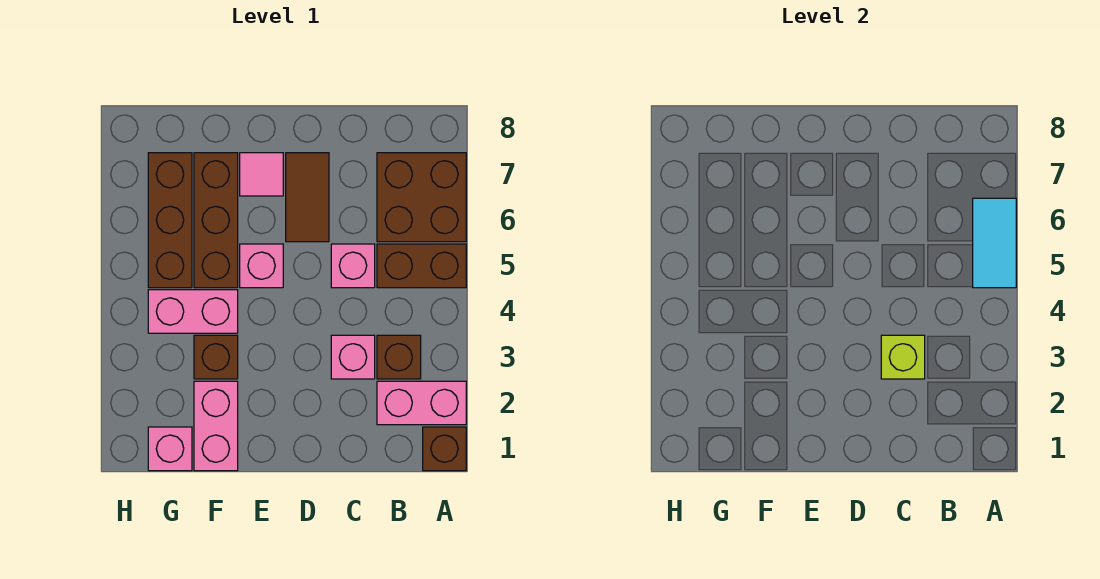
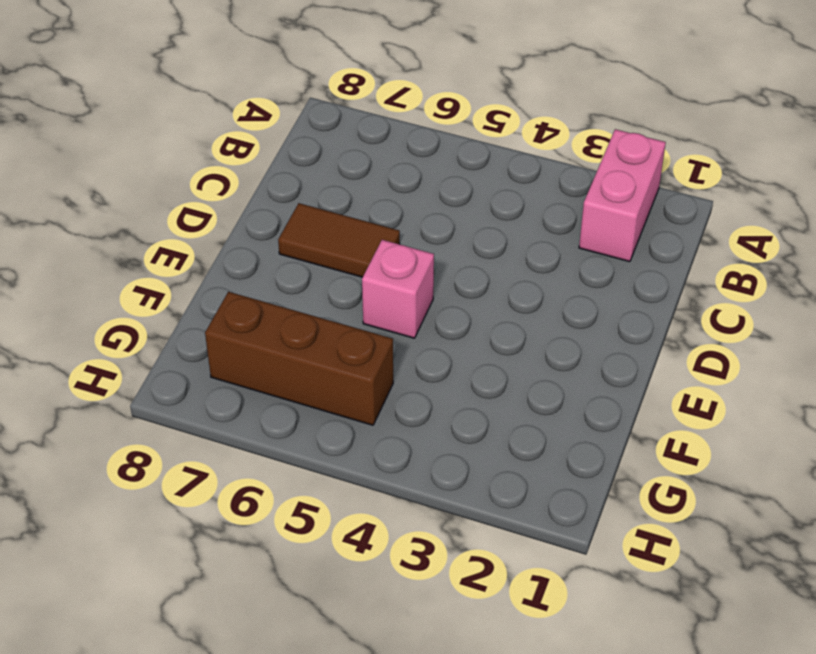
none -> brown brick A1 level 1
none -> brown brick A5:B5 level 1
none -> brown brick A6:B7 level 1

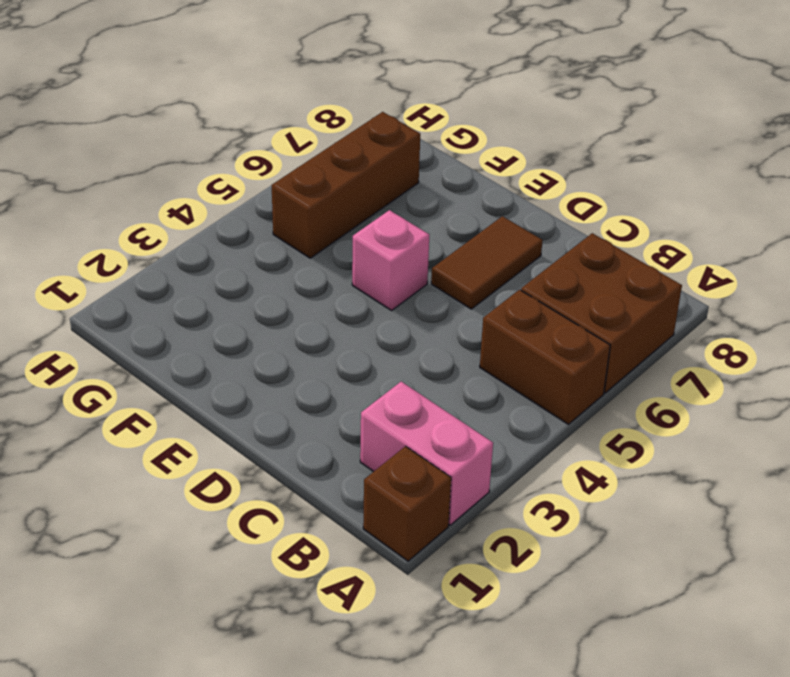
none -> brown brick B3 level 1
none -> pink brick C3 level 1
none -> pink brick C5 level 1

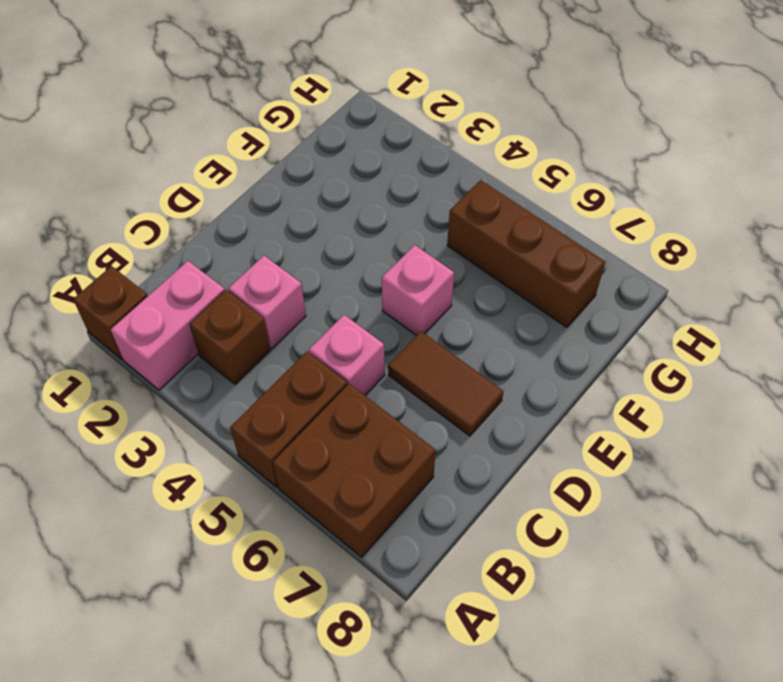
none -> pink tile E7 level 1
none -> pink brick F1:F2 level 1
none -> brown brick F3 level 1

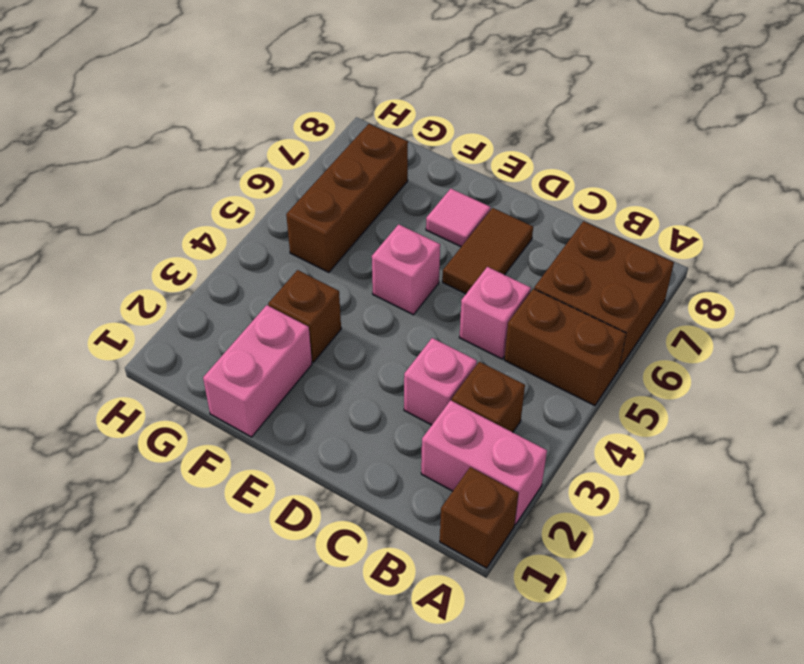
none -> pink brick F4:G4 level 1
none -> brown brick F5:F7 level 1
none -> pink brick G1 level 1

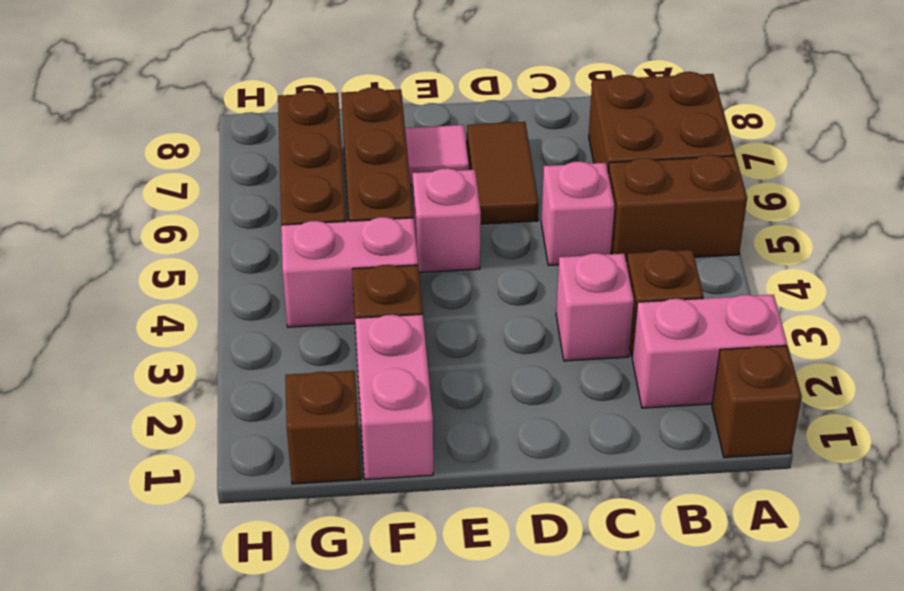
brown brick G1 level 1 -> pink brick G1 level 1
none -> cyan tile A5:A6 level 2
none -> lime brick C3 level 2

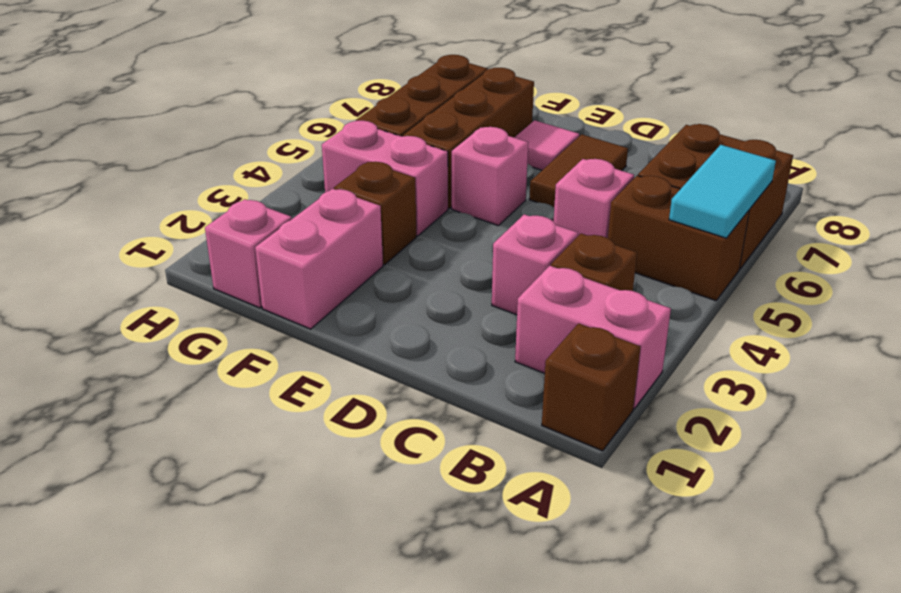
none -> lime brick C3 level 2

